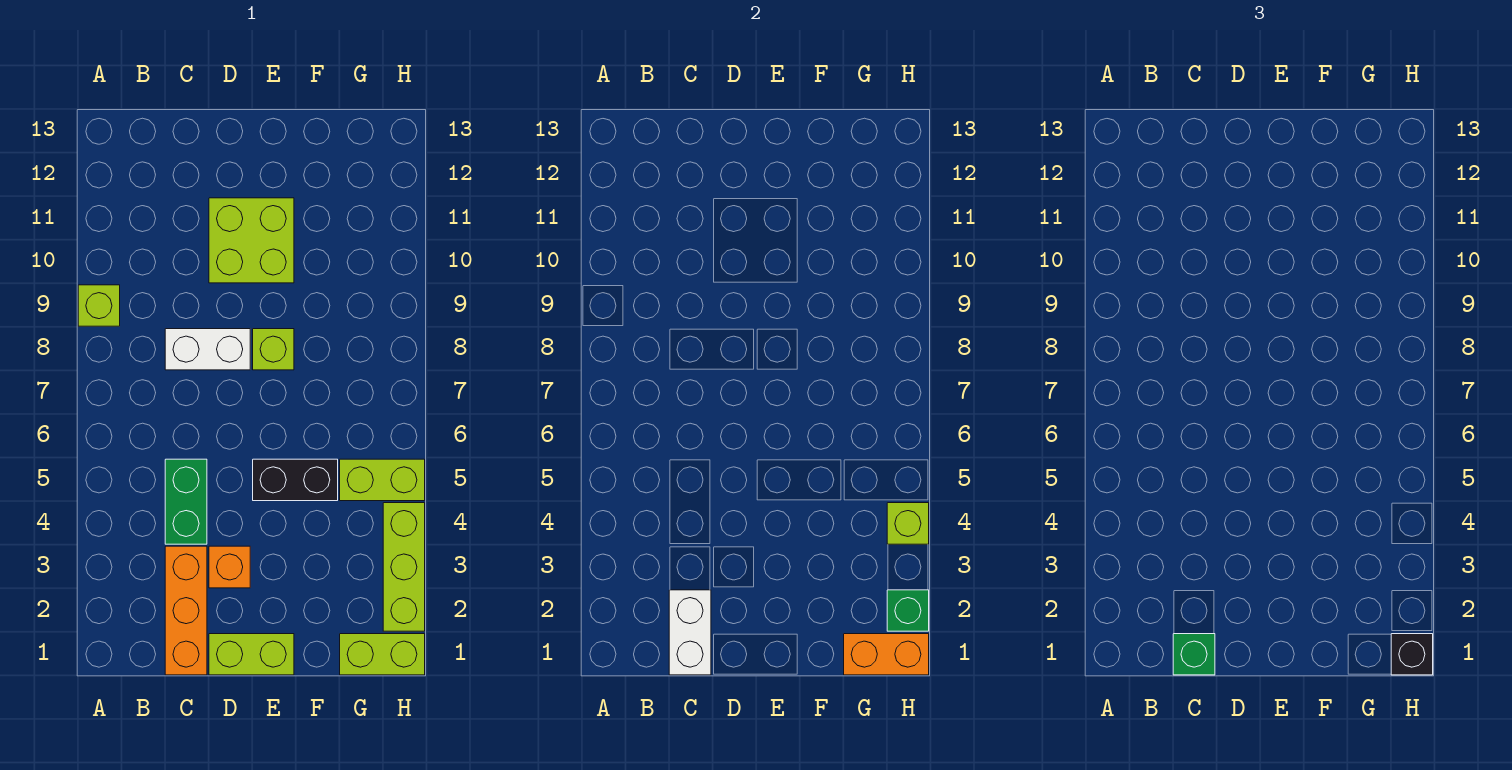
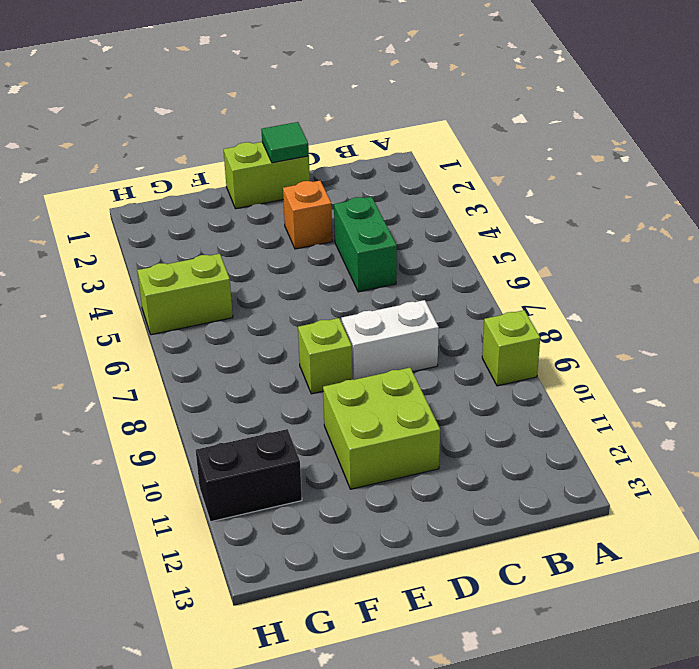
green tile D1 level 2 -> none
black brick G11:H11 level 1 -> black brick E5:F5 level 1
none -> orange brick C1:C3 level 1
none -> lime brick G1:H1 level 1
none -> lime brick H2:H4 level 1

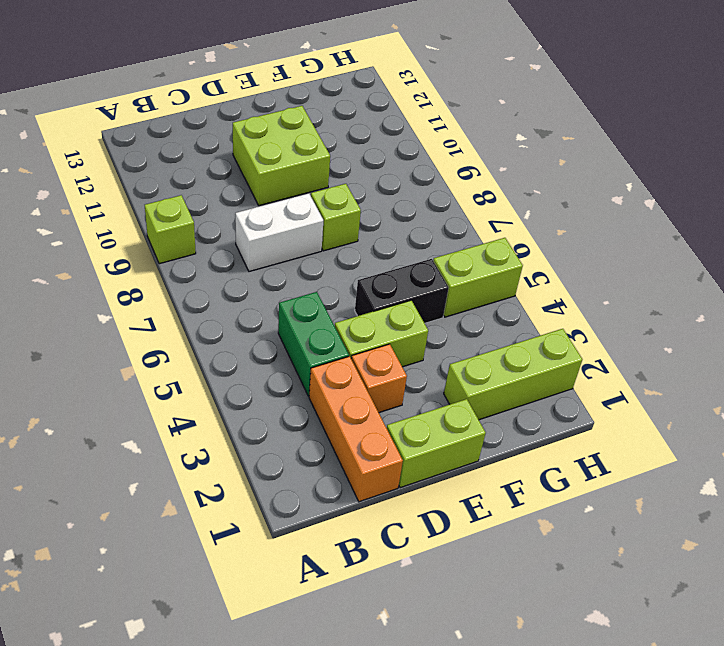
lime brick D4:E4 level 1 -> lime brick G1:H1 level 1
lime brick F2:H2 level 1 -> lime brick H2:H4 level 1
none -> white brick C1:C2 level 2
none -> orange brick G1:H1 level 2
none -> green brick H2 level 2

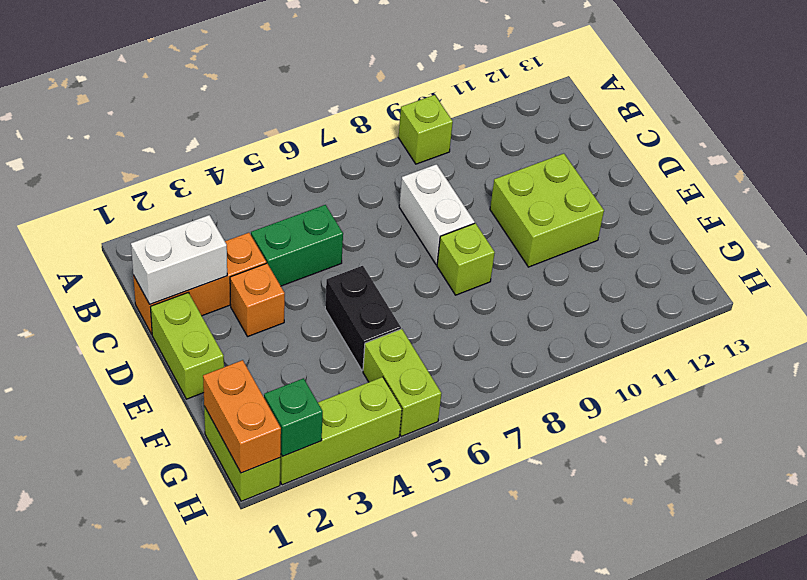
none -> lime brick H4 level 2
none -> green brick C1 level 3
none -> black brick H1 level 3

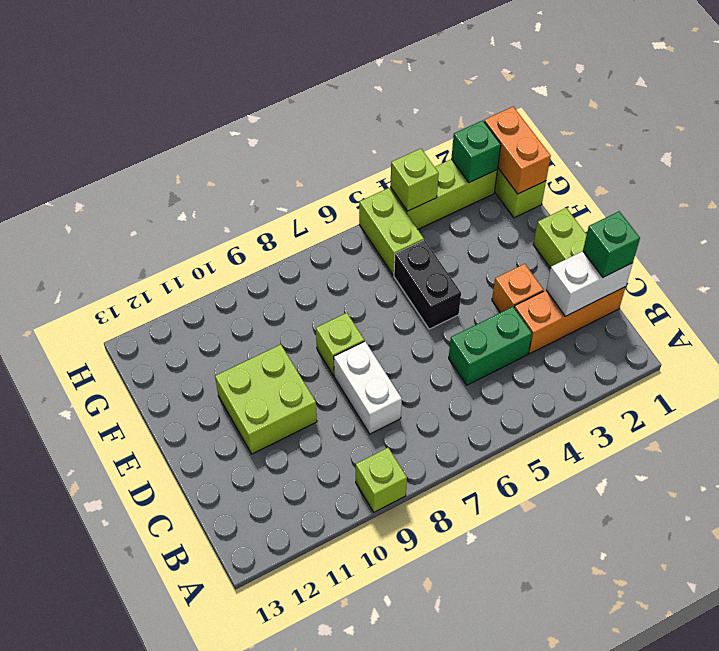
none -> black brick H1 level 3

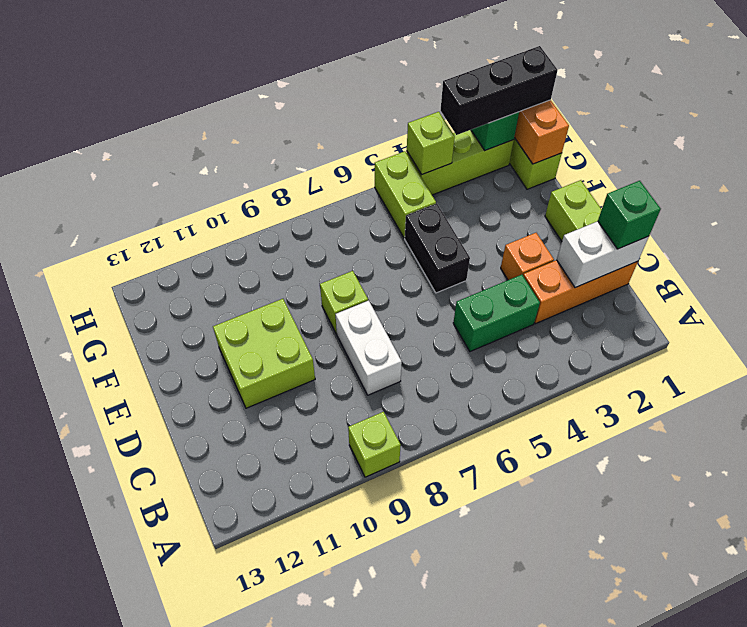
black brick H1:H3 level 3 -> black brick H1 level 3

